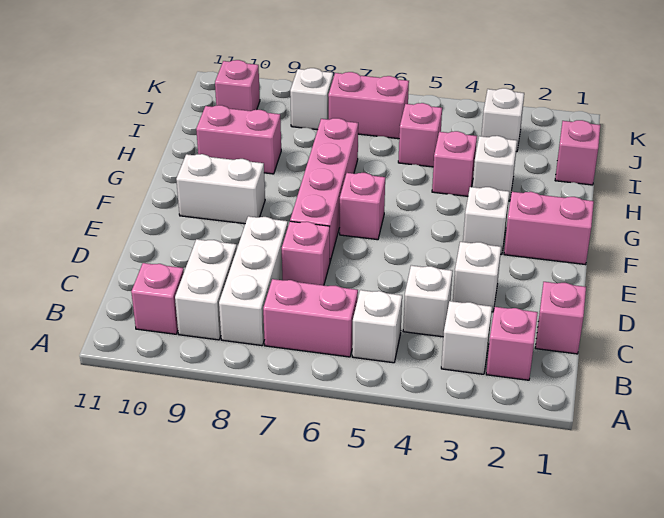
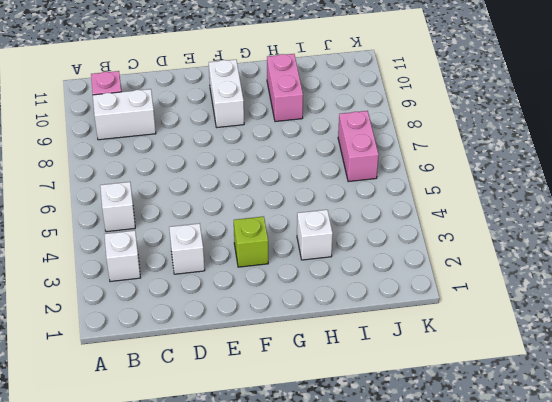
lime brick F3 level 1 -> white brick F3 level 1
none -> pink brick B2 level 1
none -> pink brick B6:B7 level 1
none -> white brick B8:D8 level 1

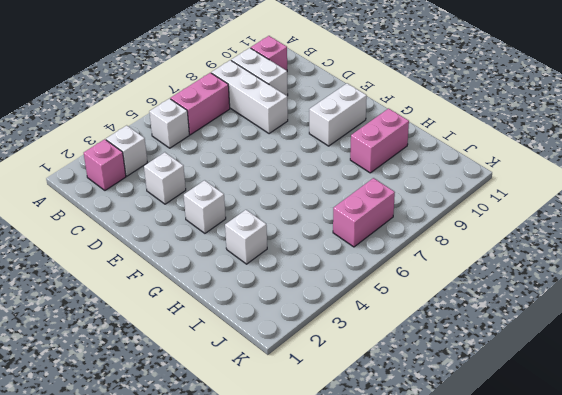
none -> pink brick C1 level 1
none -> white brick C4 level 1
none -> pink brick D7 level 1

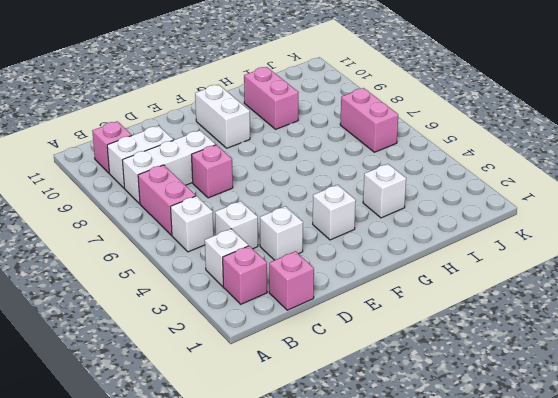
none -> pink brick E7:H7 level 1
none -> pink brick F1:F2 level 1
none -> pink brick F6 level 1

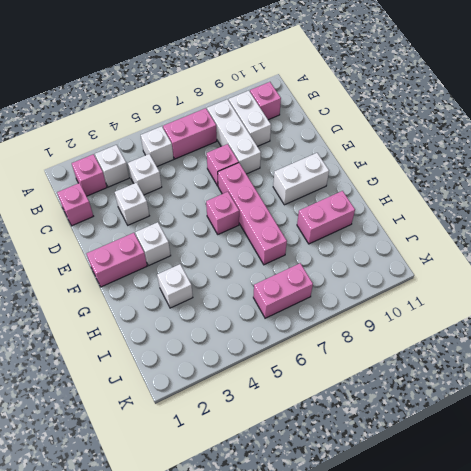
none -> pink brick H4 level 1
none -> pink brick I1 level 1
none -> pink brick I5 level 1

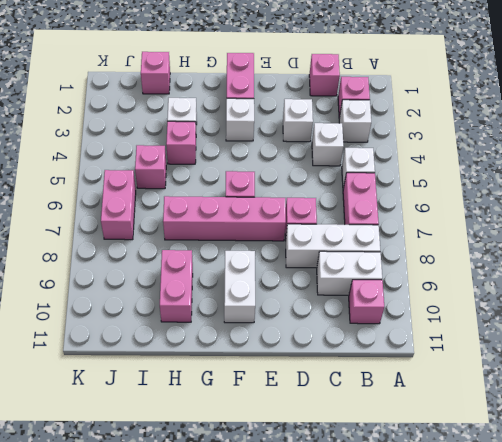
none -> white brick J3 level 1
none -> white brick J8 level 1
none -> pink brick J10 level 1

